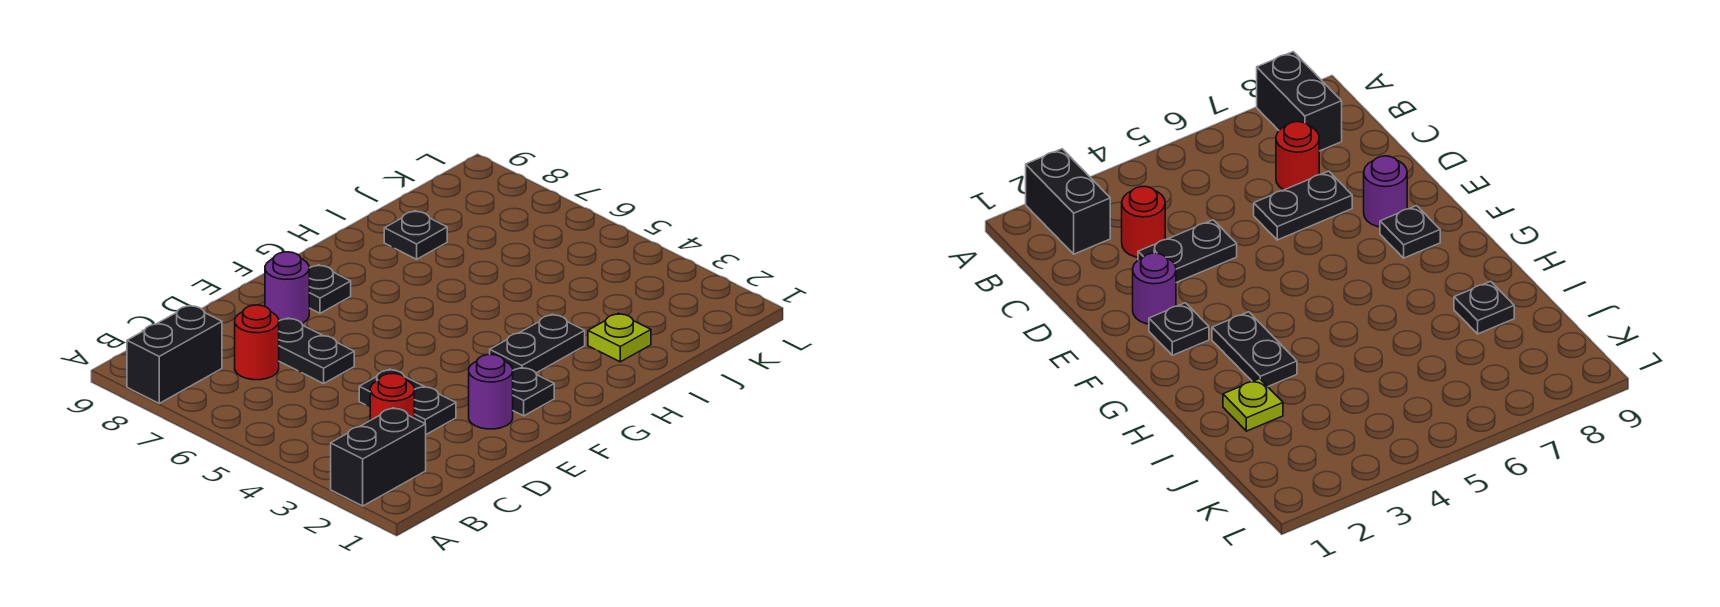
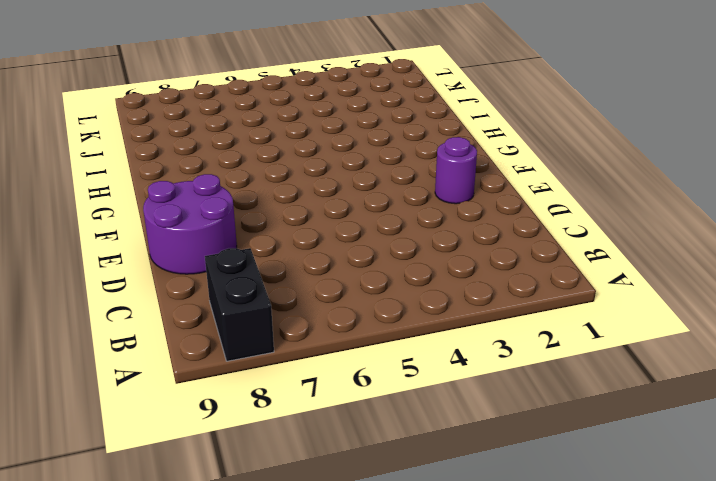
purple round brick D8:E9 level 1 -> purple round brick E8 level 1
none -> black brick A2:B2 level 1
none -> red round brick C3 level 1
none -> red round brick C7 level 1

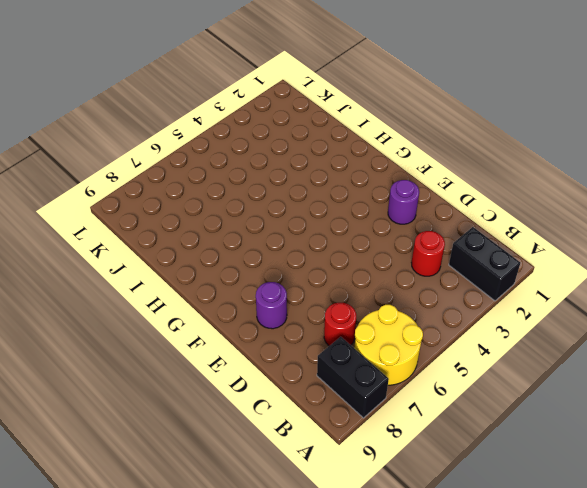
yellow round brick A6:B7 level 1 -> none
none -> black plate D3:D4 level 1
none -> black plate D6:D7 level 1
none -> black plate F2 level 1

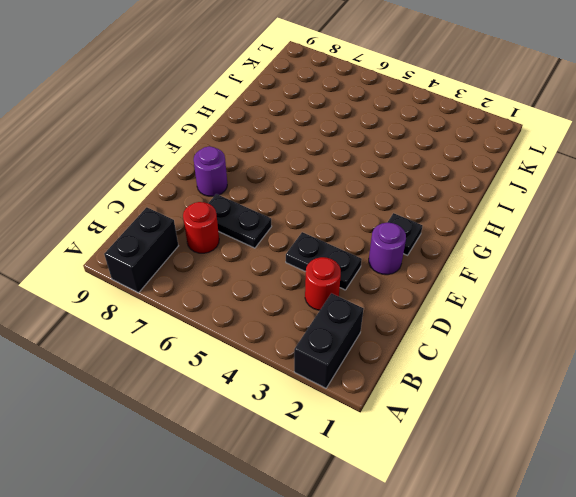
none -> black plate F8 level 1
none -> black plate G3:H3 level 1
none -> lime plate I2 level 1

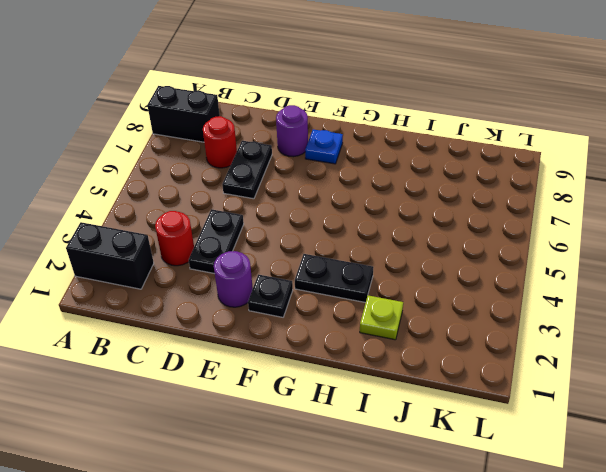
blue plate F8 level 1 -> black plate F8 level 1
none -> black plate I8 level 1

